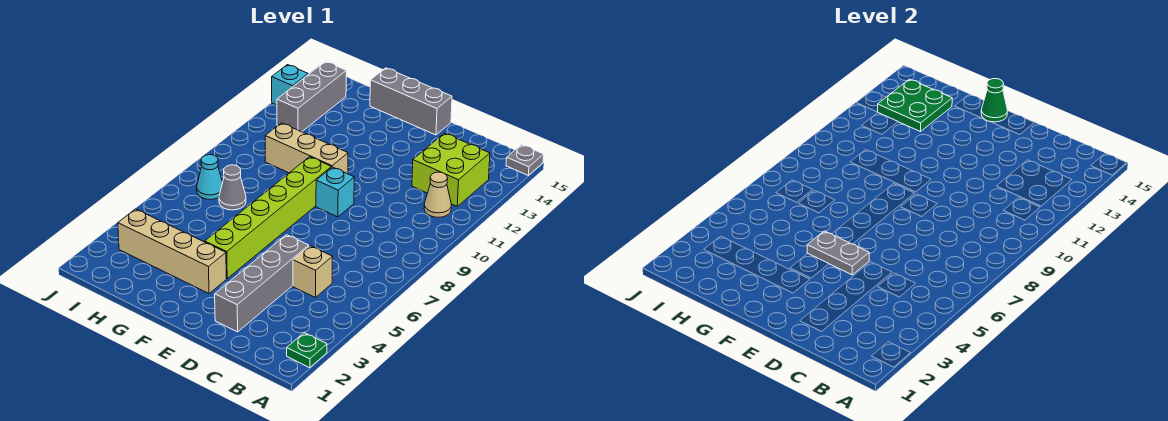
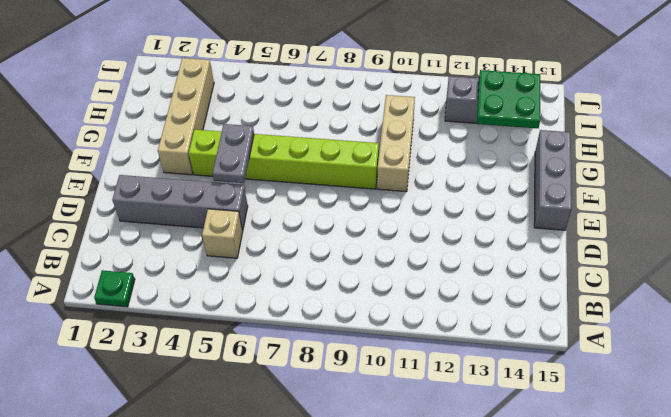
none -> grey plate A15 level 1
none -> tan cone B11 level 1
none -> lime brick B12:C13 level 1

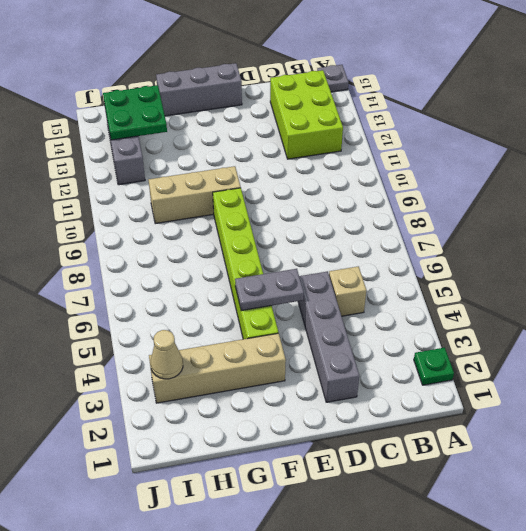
lime brick B12:C14 level 1 -> lime brick B12:C13 level 1
tan cone I3 level 2 -> tan cone B11 level 1
none -> cyan brick E9 level 1
none -> grey cone H7 level 1
none -> cyan cone I7 level 1

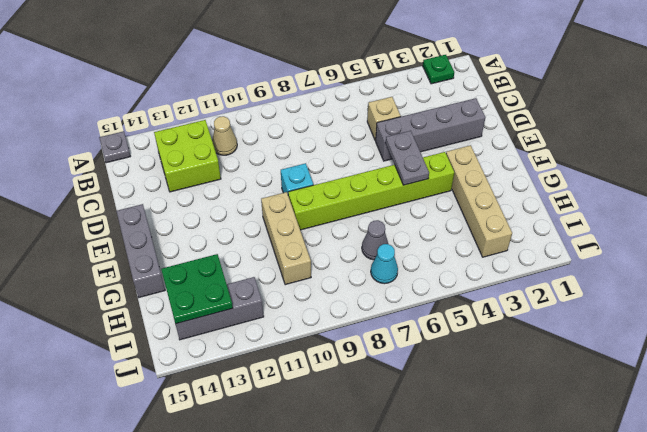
none -> cyan brick J13 level 1
none -> green cone F15 level 2

